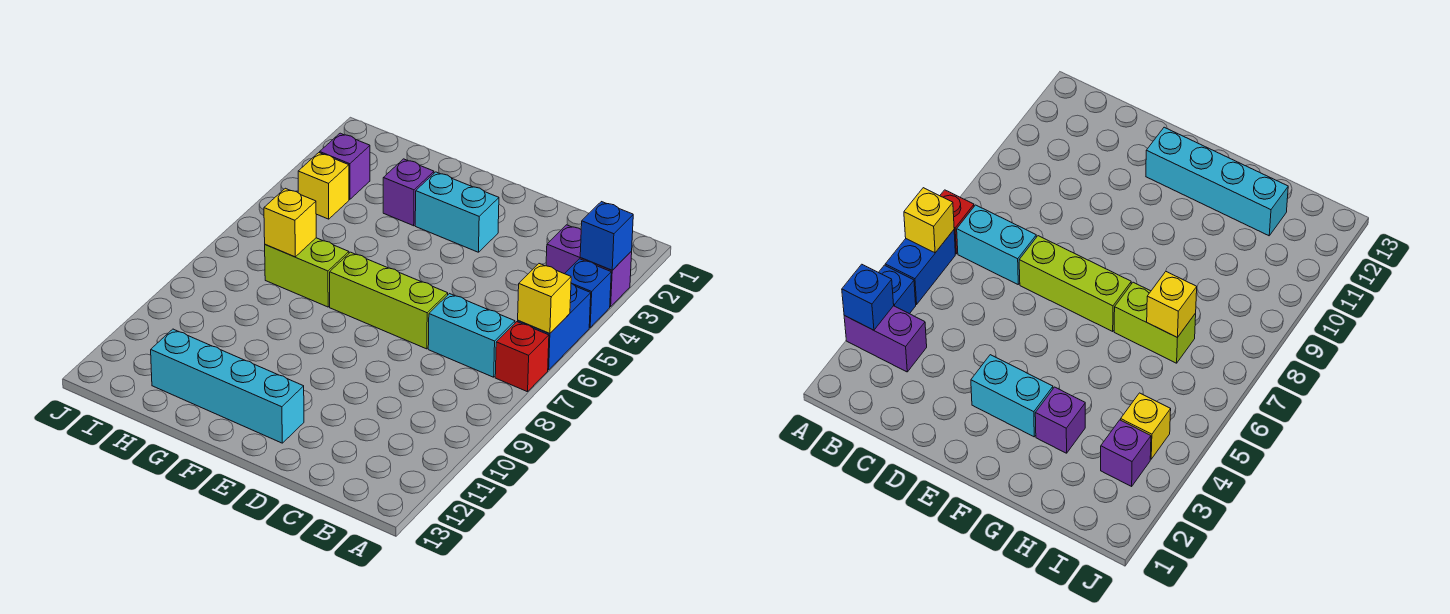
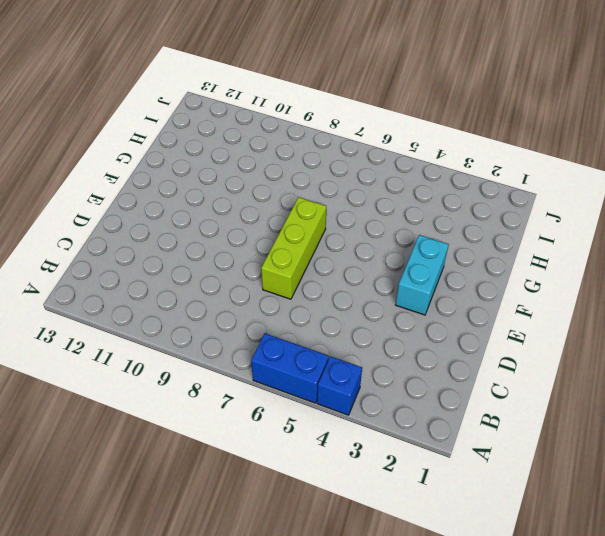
none -> purple brick A3:B3 level 1
none -> red brick A7 level 1
none -> cyan brick B7:C7 level 1

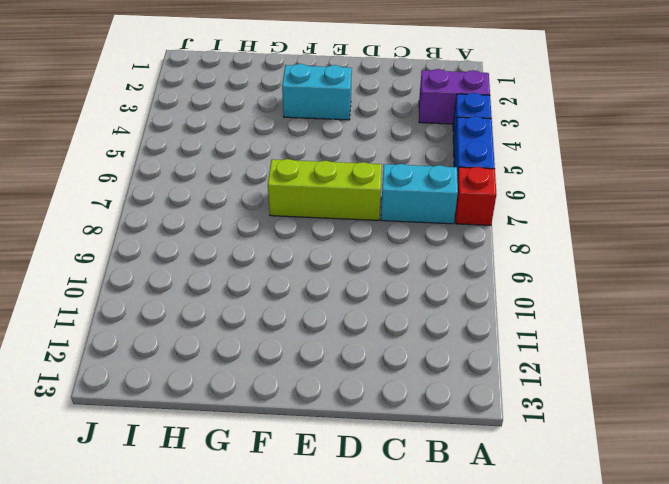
none -> cyan brick E12:H12 level 1
none -> purple brick G3 level 1
none -> lime brick G7:H7 level 1

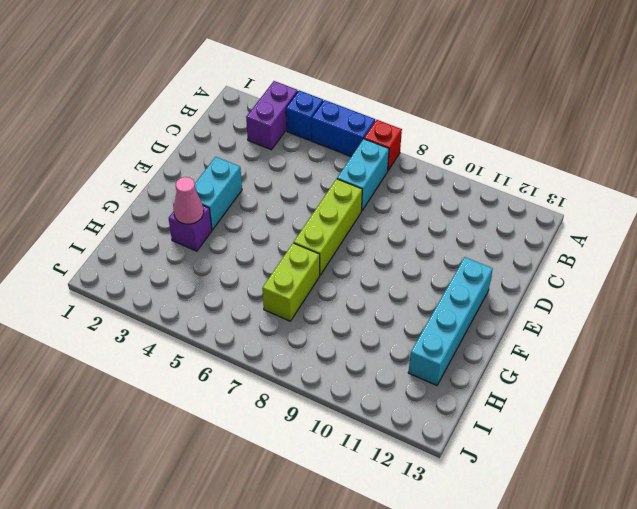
pink cone G3 level 2 -> none
none -> purple brick I3 level 1
none -> yellow brick I4 level 1
none -> blue brick A3 level 2

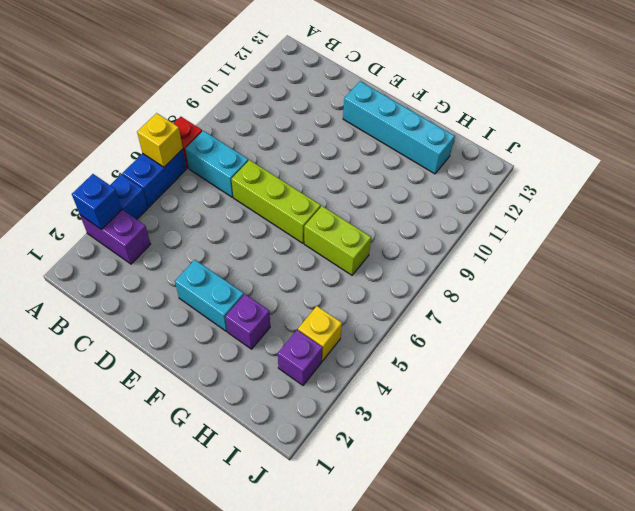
none -> yellow brick H7 level 2

